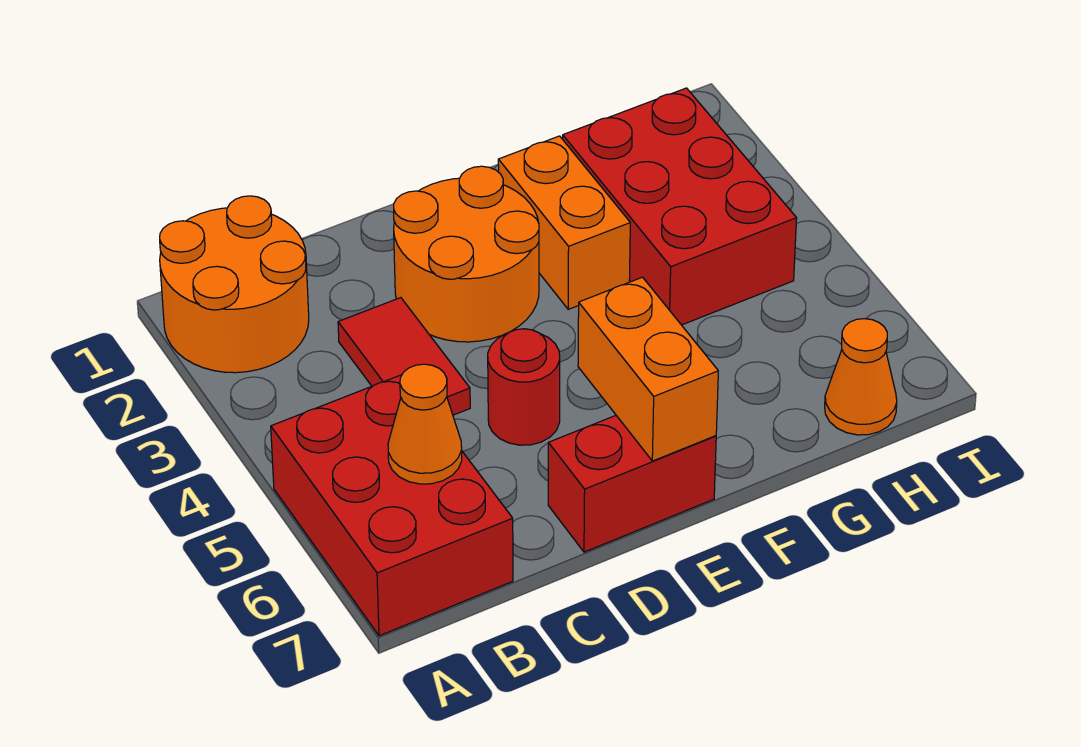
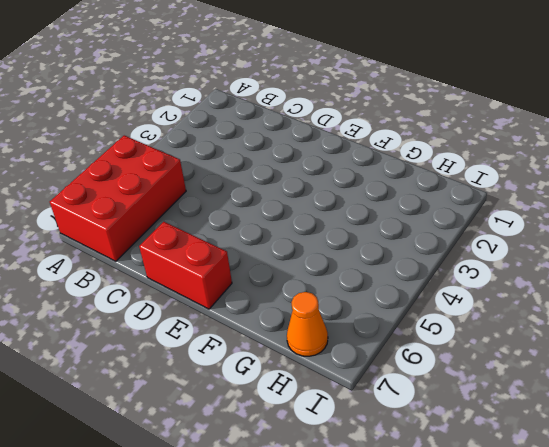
none -> orange round brick A1:B2 level 1
none -> red tile C3:C4 level 1

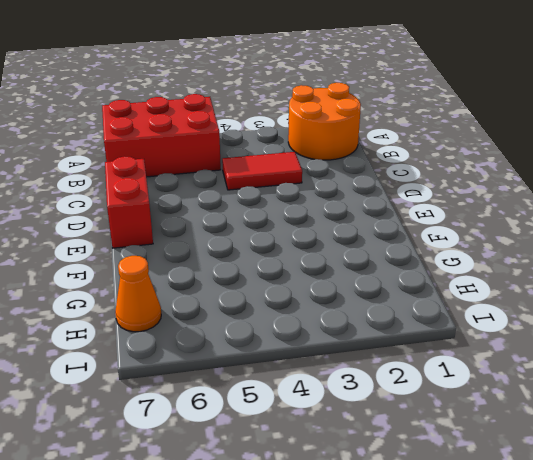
none -> orange round brick D2:E3 level 1
none -> red round brick D5 level 1

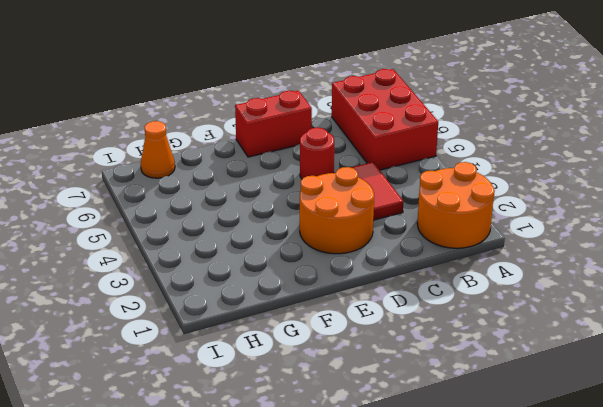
none -> orange brick F2:F3 level 1
none -> red brick G2:H4 level 1

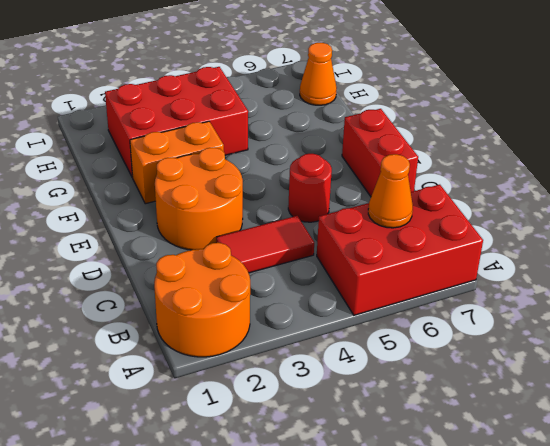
none -> orange brick E6:E7 level 2

